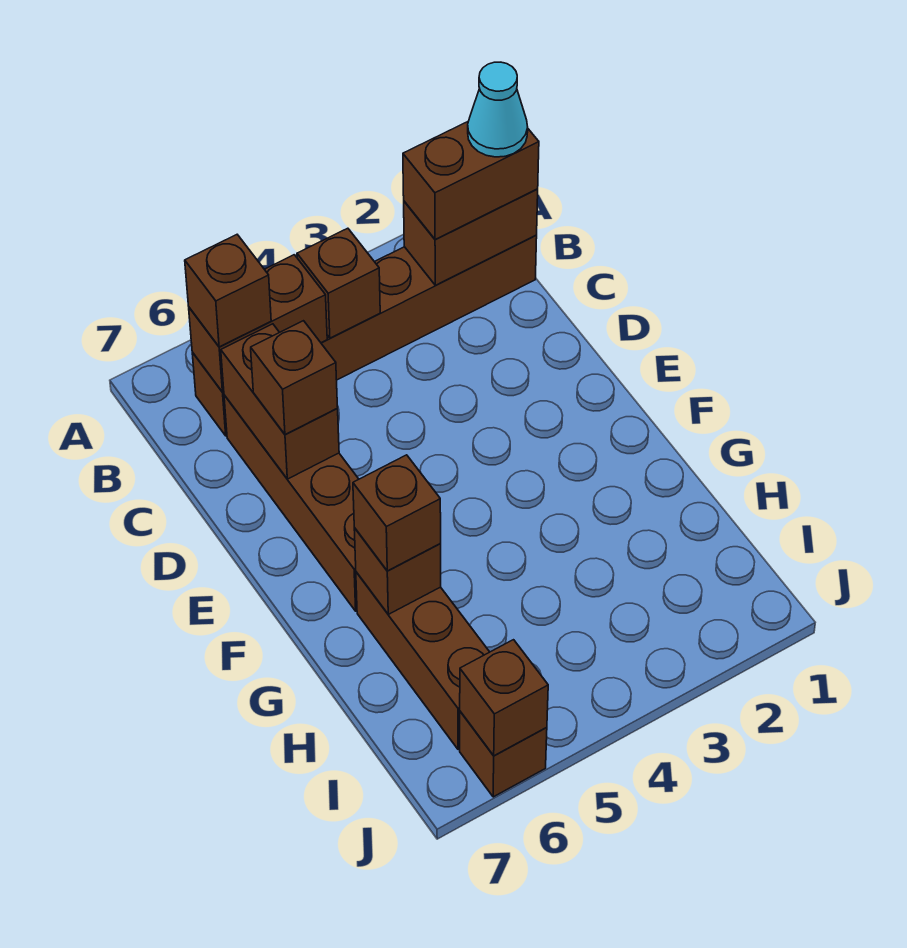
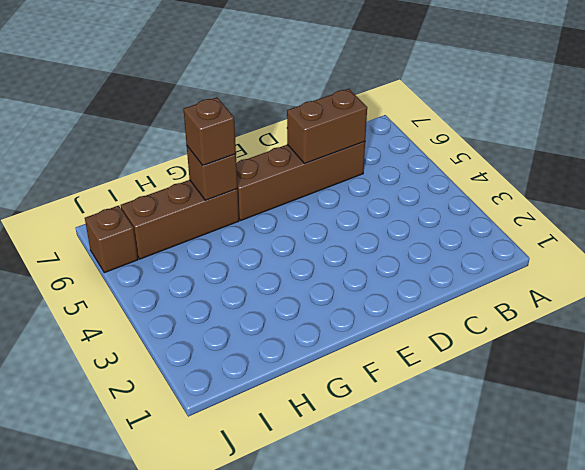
none -> brown brick B1:B6 level 1
none -> brown brick B1:B2 level 2
none -> brown brick B4 level 2

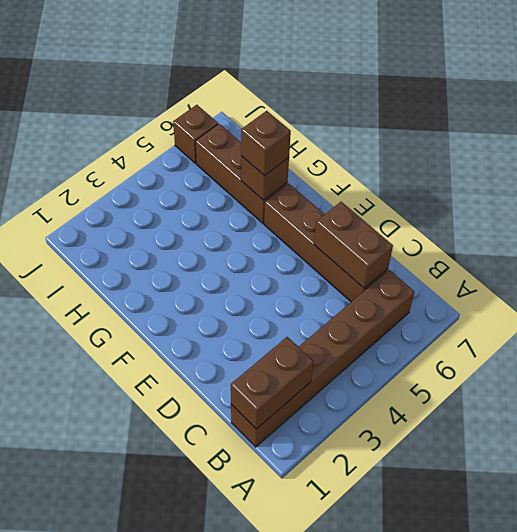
none -> brown brick B4 level 2
none -> brown brick B5:B6 level 2
none -> brown brick J6 level 2

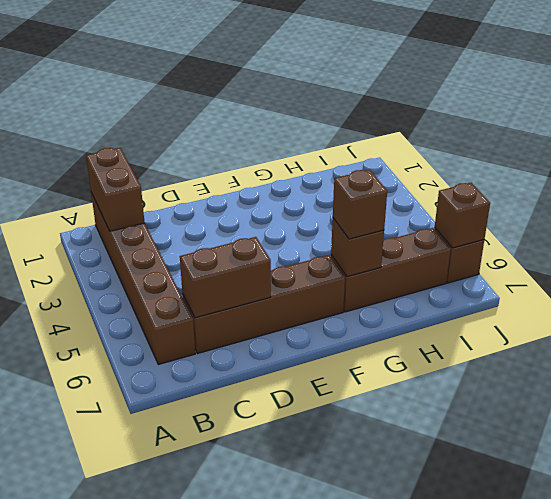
none -> brown brick B4 level 2
none -> brown brick B5:B6 level 2
none -> brown brick B1:B2 level 3

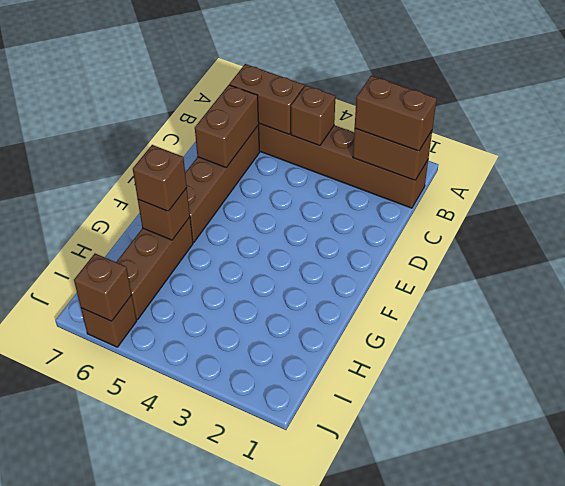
none -> brown brick B6 level 3
none -> brown brick D6 level 3
none -> cyan cone B1 level 4

